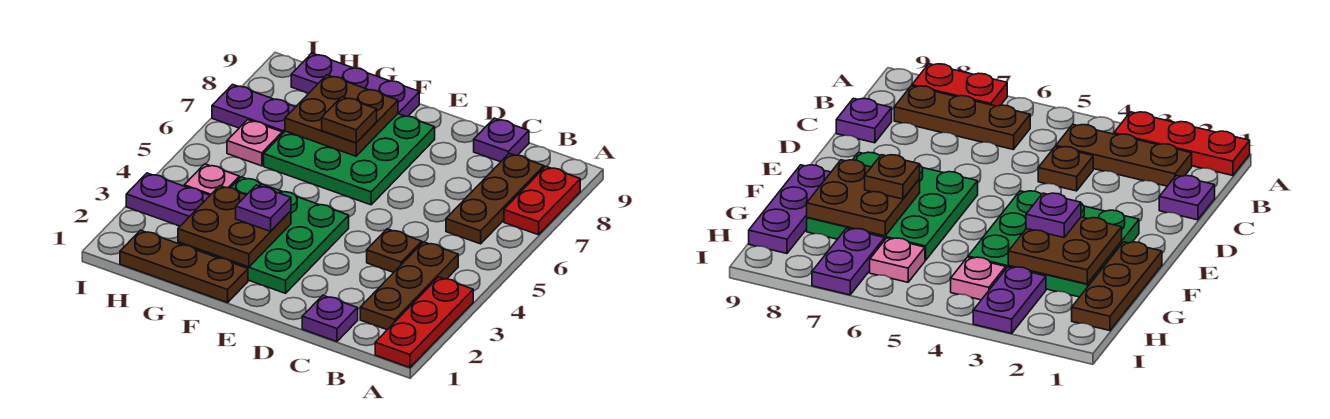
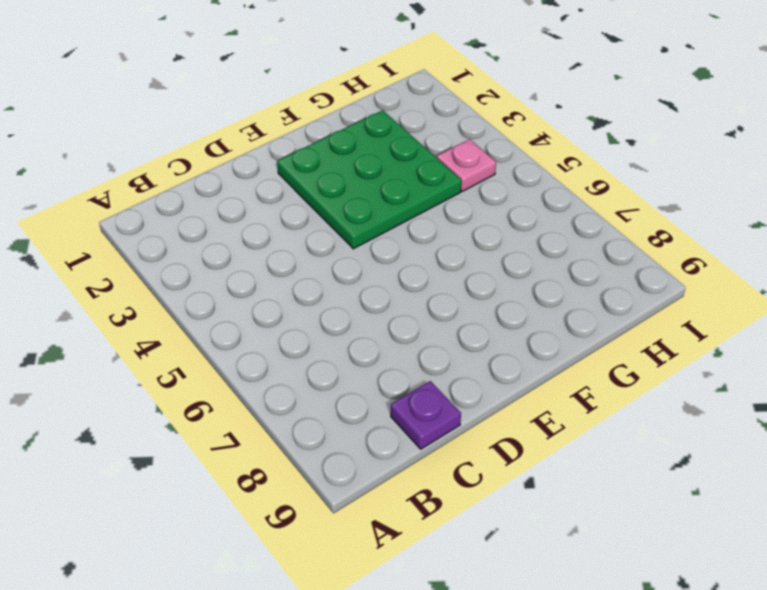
none -> red plate A1:A3 level 1
none -> red plate A7:A8 level 1
none -> brown plate B2:B4 level 1

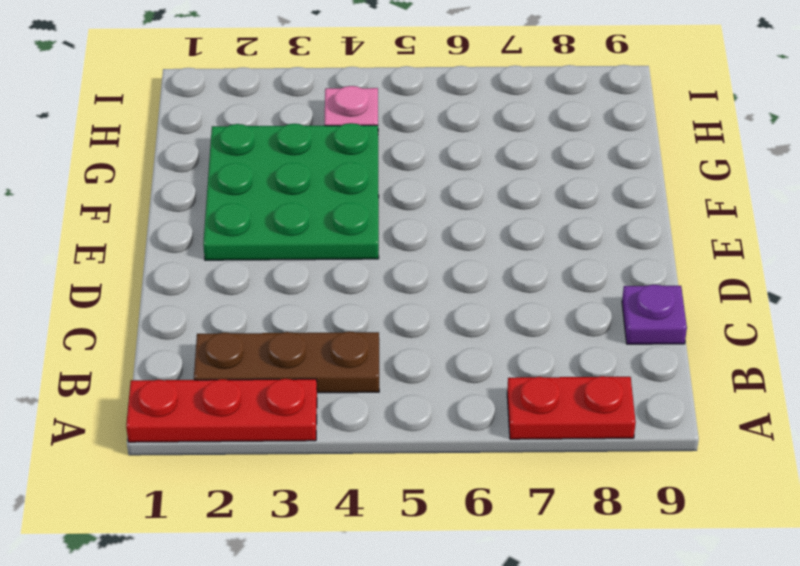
none -> brown plate B6:B8 level 1
none -> purple plate C1 level 1
none -> brown plate C4 level 1

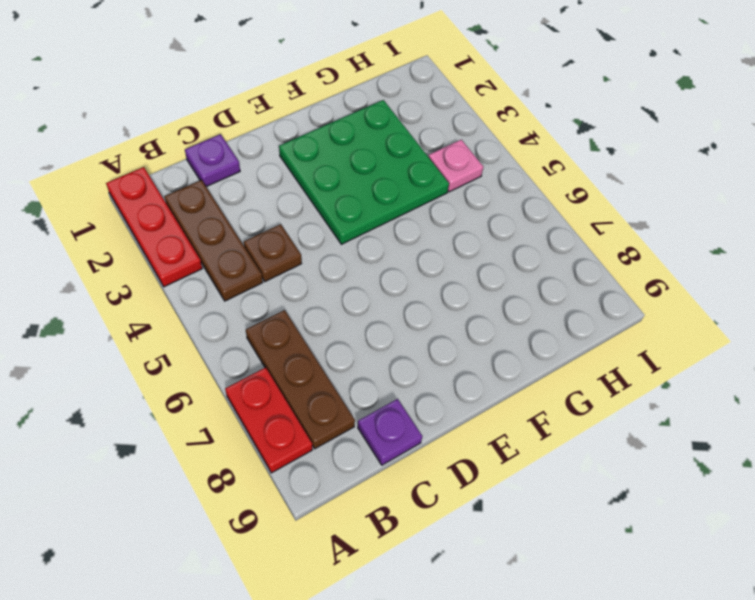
none -> green plate E6:G8 level 1
none -> brown plate F1:H1 level 1
none -> purple plate F9:H9 level 1

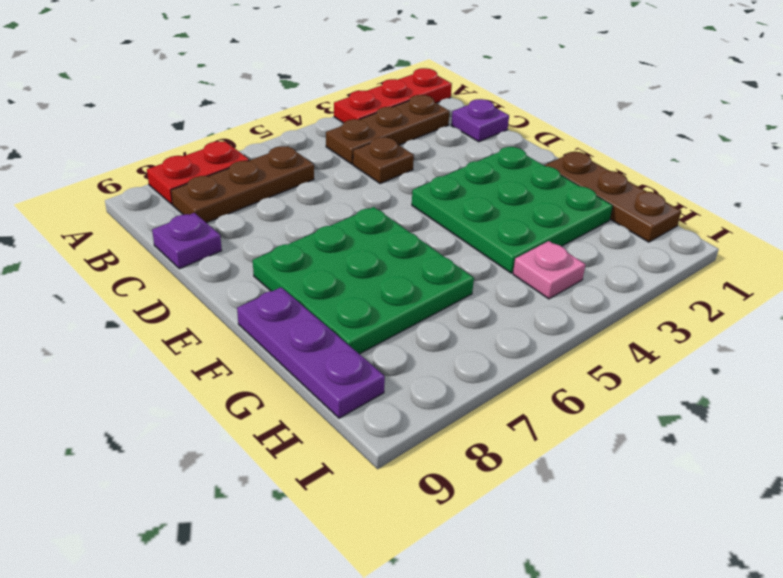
none -> purple plate H3:I3 level 1
none -> pink plate H6 level 1
none -> purple plate H7:I7 level 1

